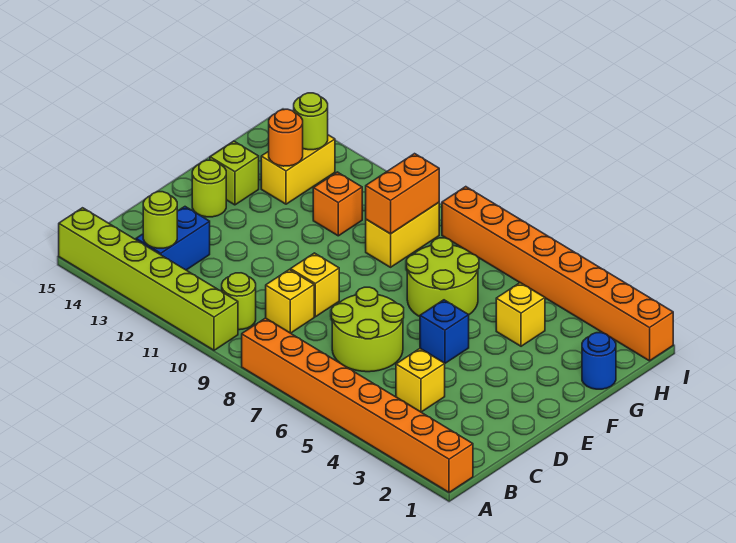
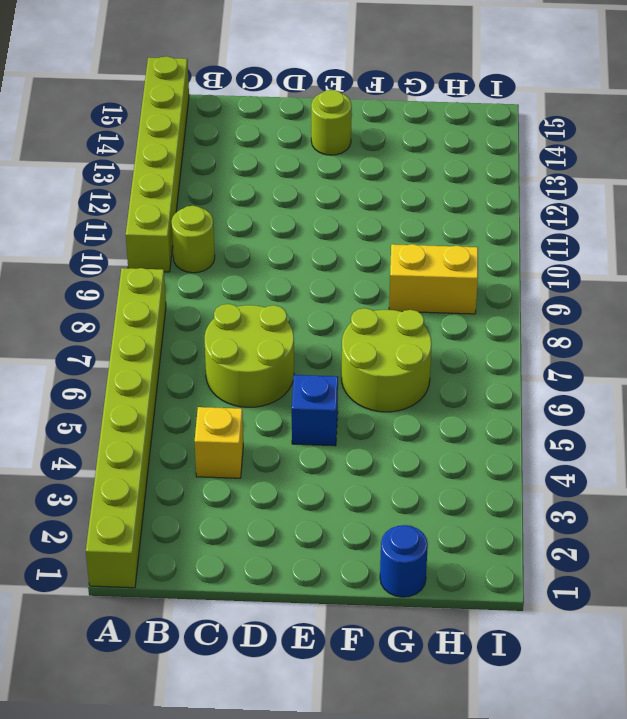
lime brick A1:A8 level 1 -> orange brick A1:A8 level 1
none -> blue brick B13:C13 level 1
none -> yellow brick C9 level 1
none -> yellow brick D9 level 1

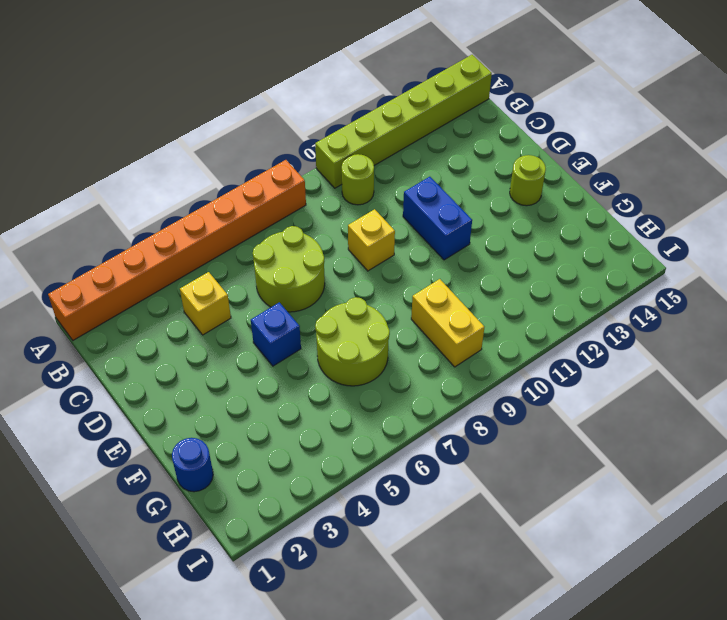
blue brick D11:E11 level 1 -> blue brick B13:C13 level 1
none -> yellow brick C9 level 1
none -> lime brick F14 level 1
none -> yellow brick G4 level 1

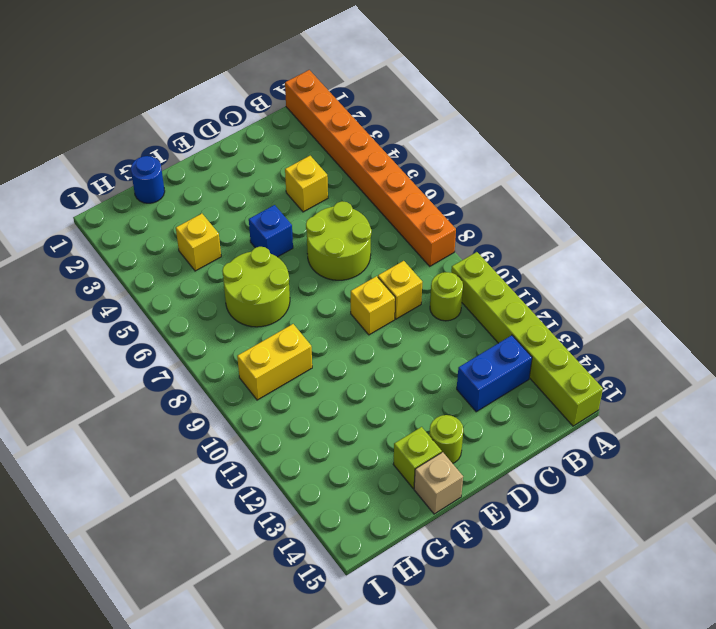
tan brick F15 level 1 -> none
none -> orange brick G11 level 1
none -> yellow brick G13:H13 level 1
none -> orange brick I1:I8 level 1

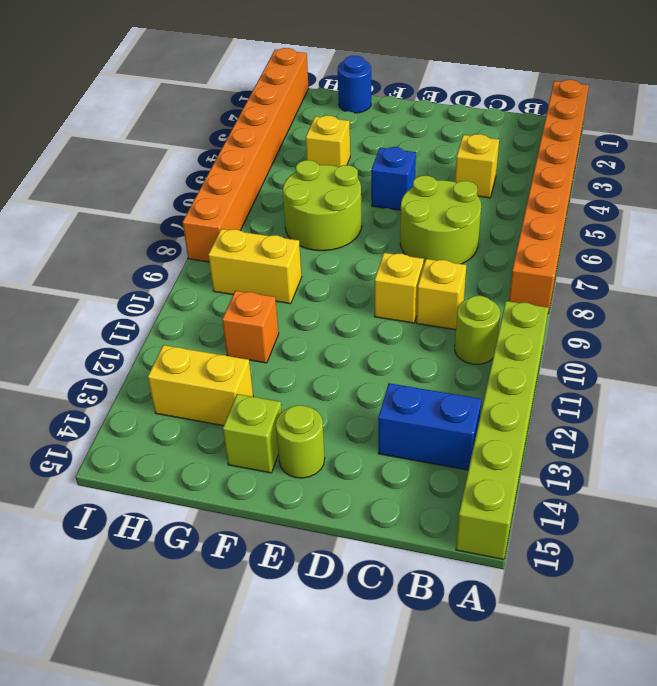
none -> lime round brick B13 level 2
none -> orange brick G9:H9 level 2
none -> orange round brick G13 level 2

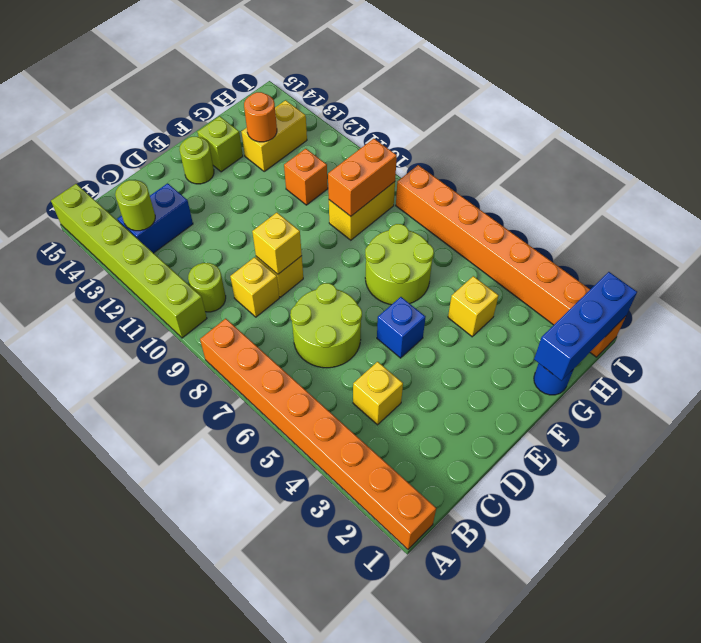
yellow brick D9 level 2 -> none
blue brick G1:I1 level 2 -> none
none -> lime round brick H13 level 2

